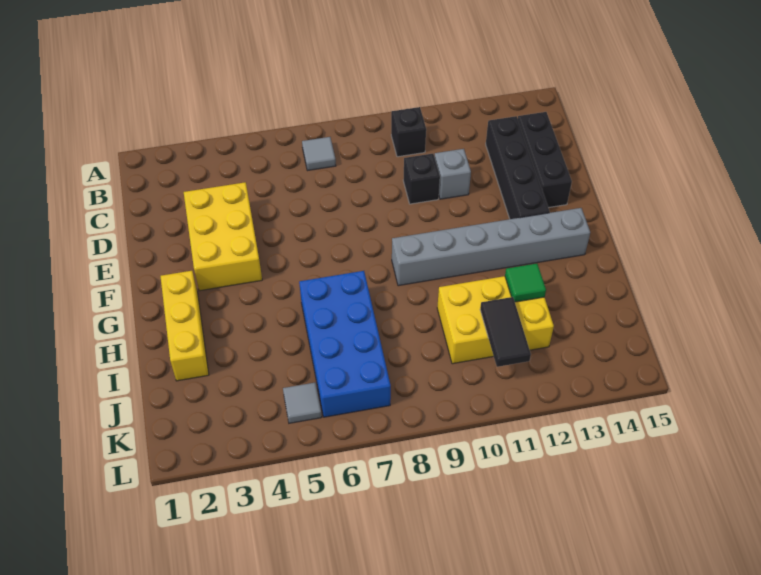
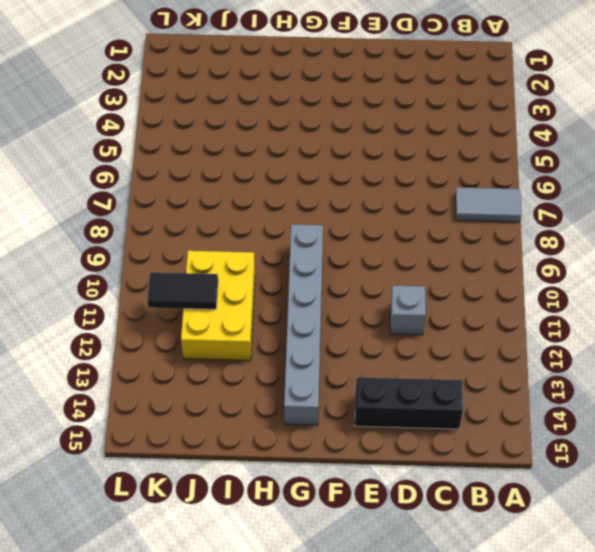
grey tile A7:B7 level 1 -> grey tile B7 level 1
none -> black brick B10 level 1
none -> black brick C13:F13 level 1
none -> yellow brick D3:F4 level 1

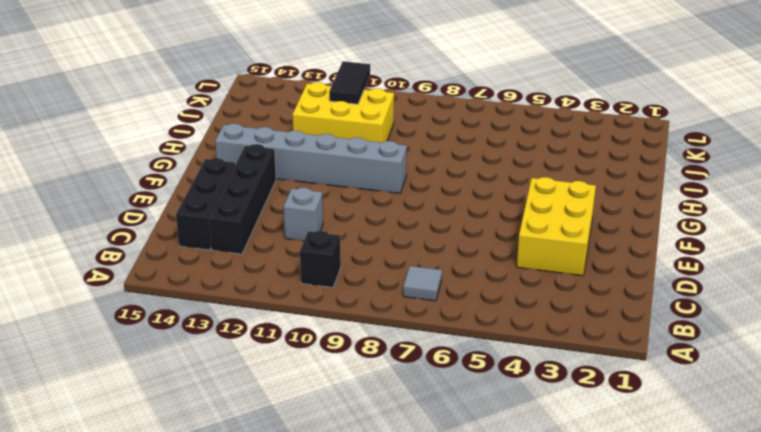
none -> black brick D10 level 1
none -> yellow brick G2:I2 level 1
none -> blue brick H6:K7 level 1

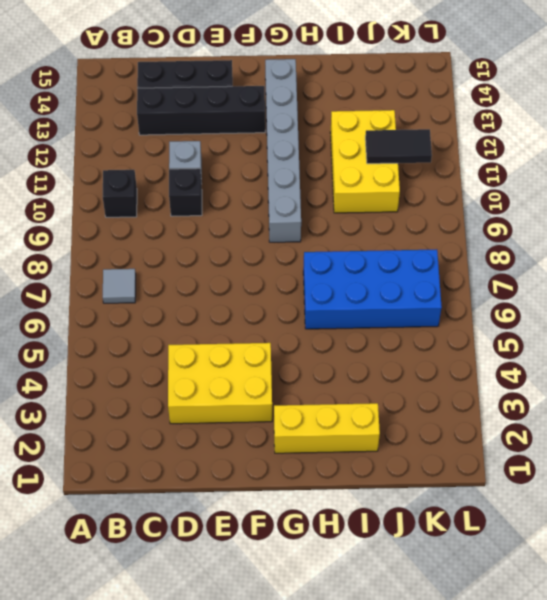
none -> grey tile K5 level 1
none -> green tile I12 level 2

